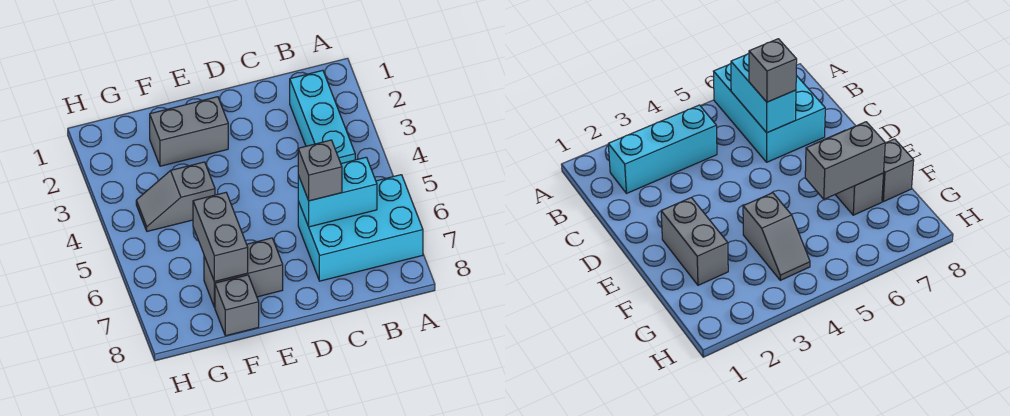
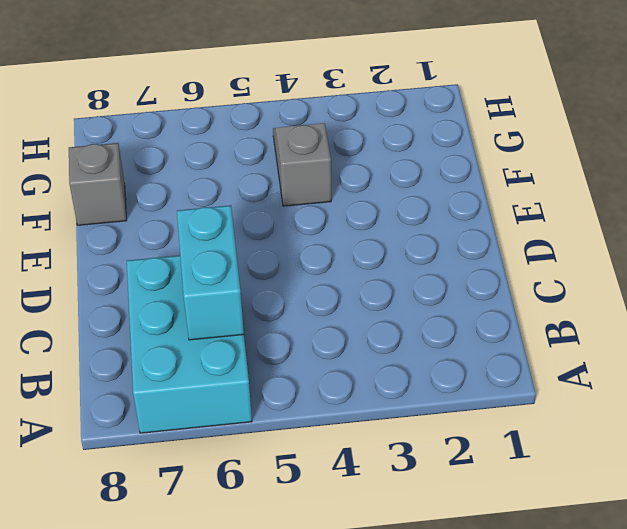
none -> cyan brick B2:B4 level 1
none -> grey brick E2:F2 level 1

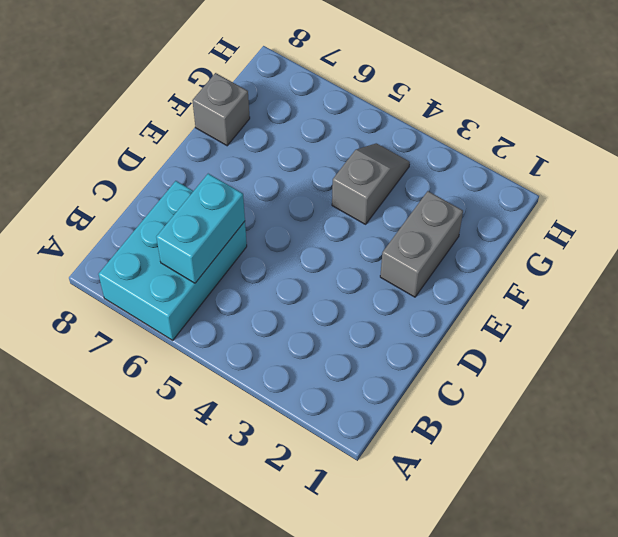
none -> cyan brick B2:B4 level 1
none -> grey brick E7:F7 level 1

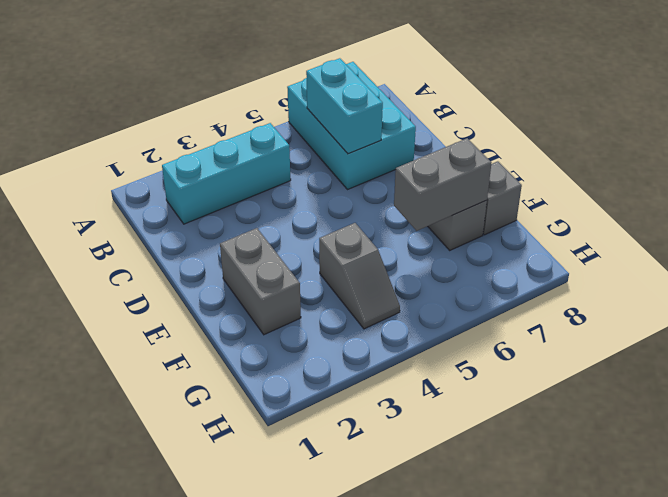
none -> grey brick C6 level 3

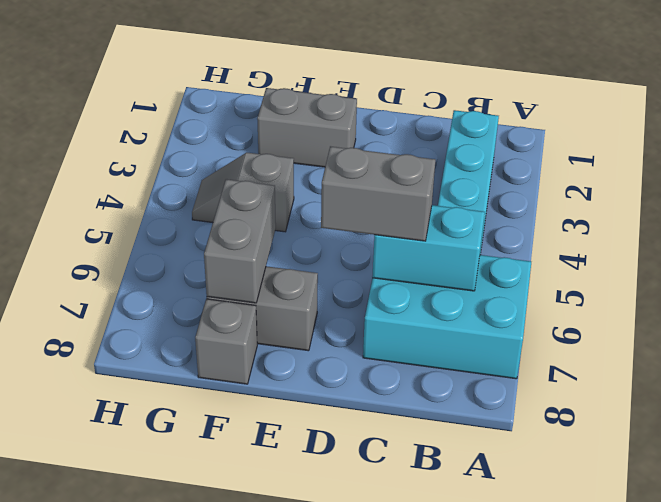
grey brick C6:D6 level 3 -> grey brick C6 level 3

